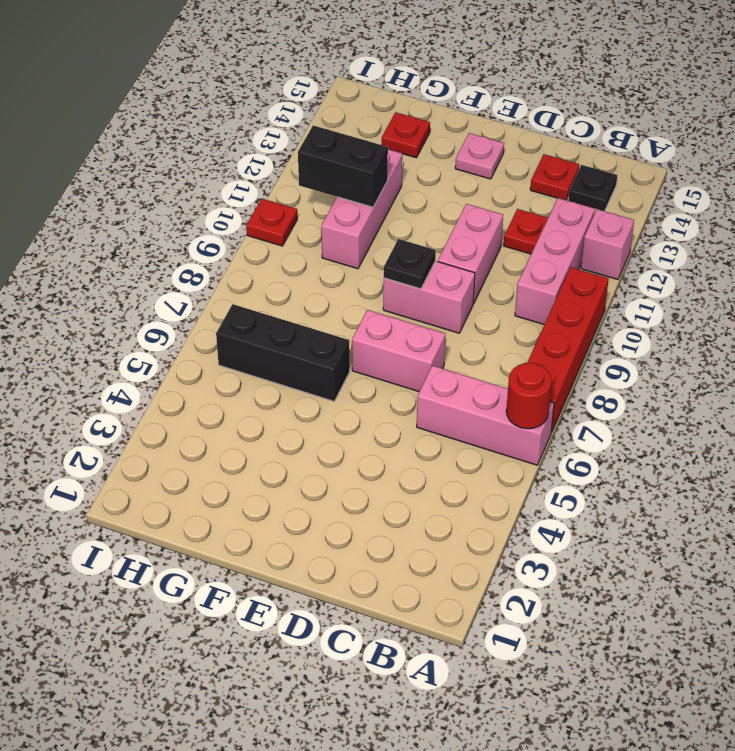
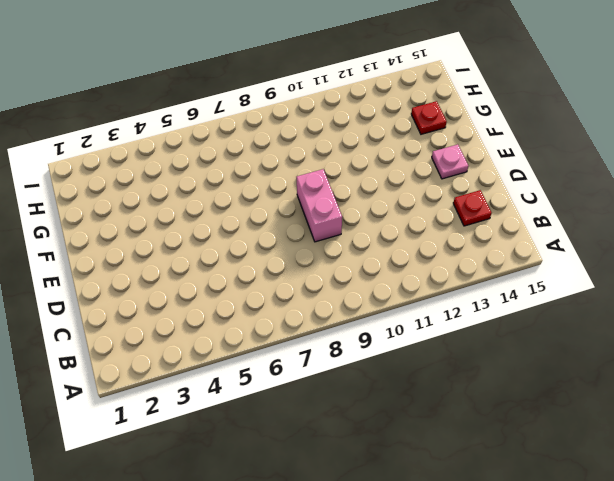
none -> pink brick A6:C6 level 1
none -> red brick A7:A10 level 1
none -> pink brick A12 level 1

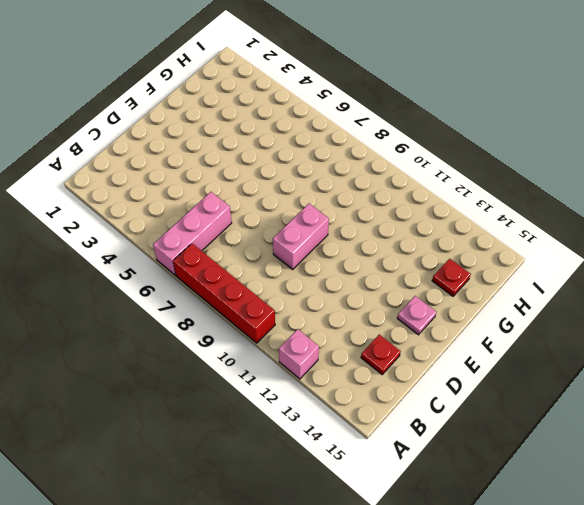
none -> pink brick B10:B12 level 1
none -> black plate B14 level 1
none -> red plate C12 level 1

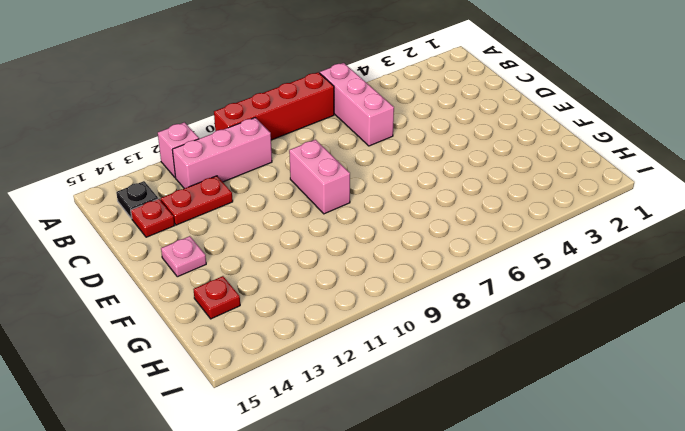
red plate C12:C13 level 1 -> red plate C12 level 1
none -> pink brick D7:E7 level 1
none -> pink brick D10:D11 level 1
none -> black brick F6:H6 level 1

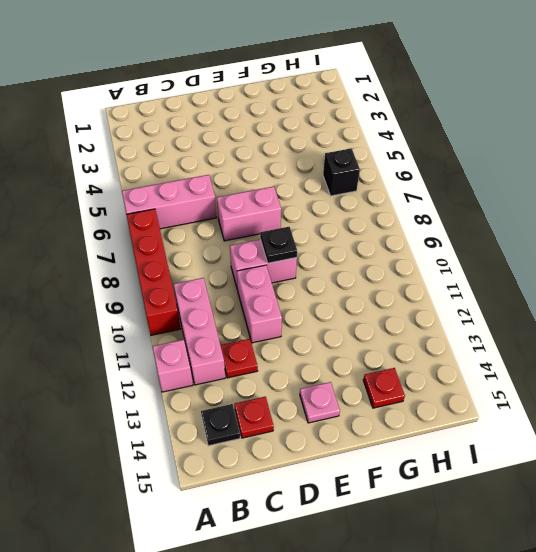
black brick H6 level 1 -> black brick F6:H6 level 1
none -> pink brick G10:G12 level 1
none -> red plate I10 level 1
none -> red round brick A6 level 2

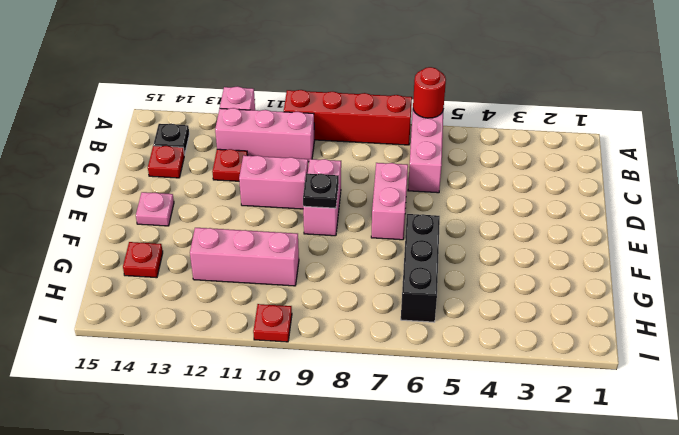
none -> black brick G11:H11 level 2

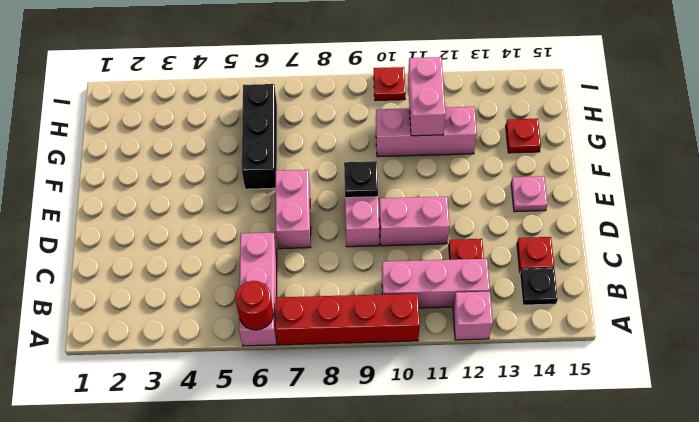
pink brick G11:H11 level 2 -> black brick G11:H11 level 2

